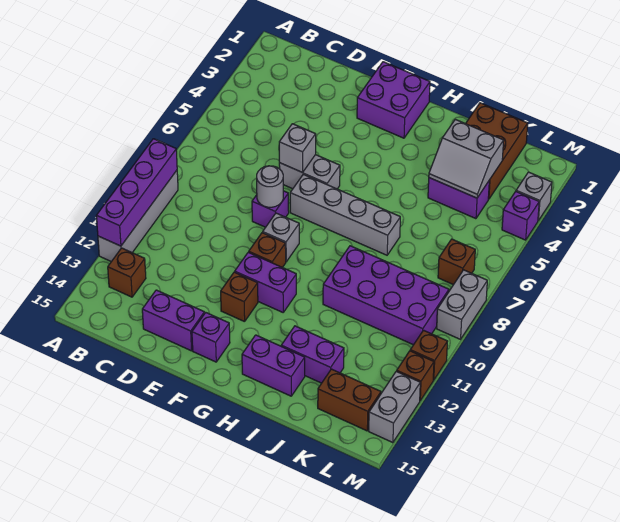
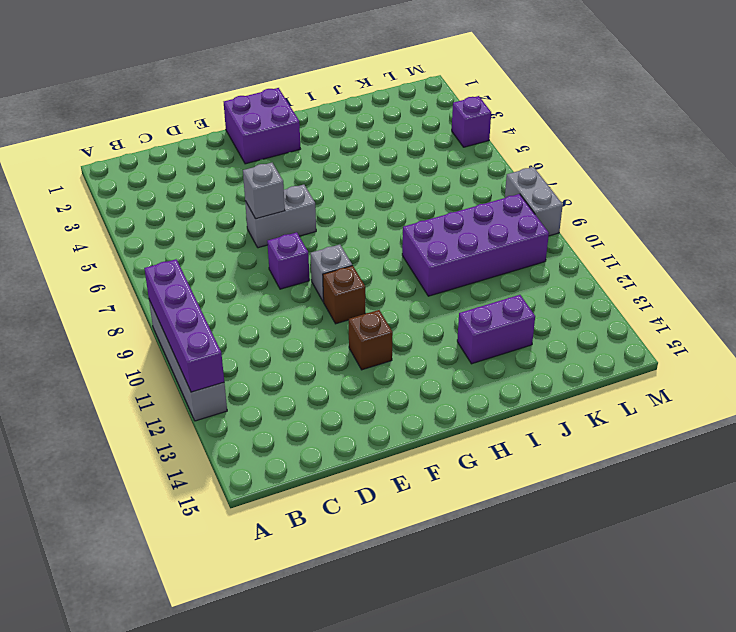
none -> brown brick B13 level 1
none -> purple brick D14:E14 level 1
none -> grey brick F7:I7 level 1

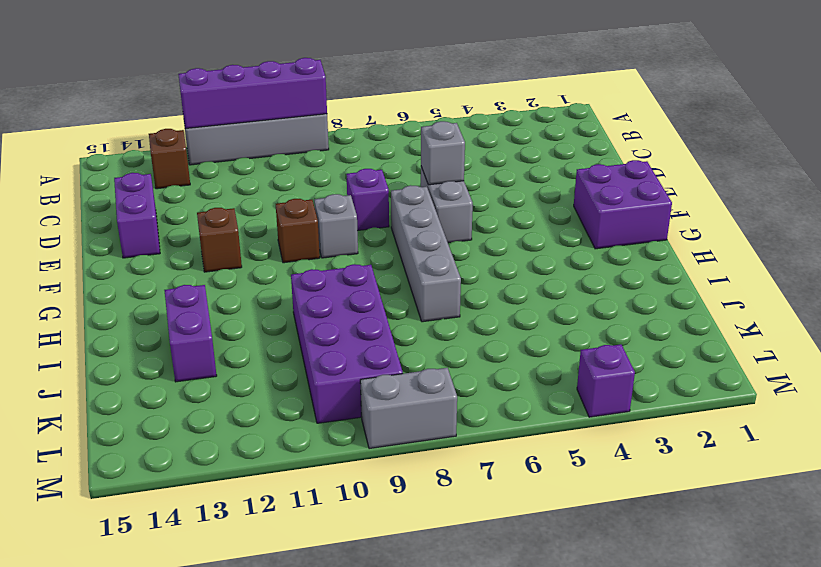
none -> purple brick F11:G11 level 1
none -> purple brick F14 level 1
none -> purple brick H14:I14 level 1

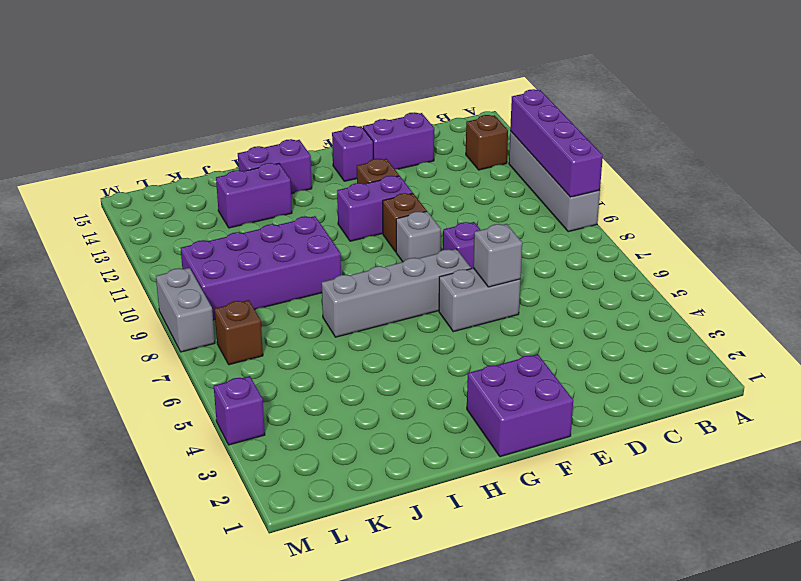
none -> brown brick J1:K3 level 1
none -> purple brick J4:K4 level 1
none -> brown brick K14:L14 level 1

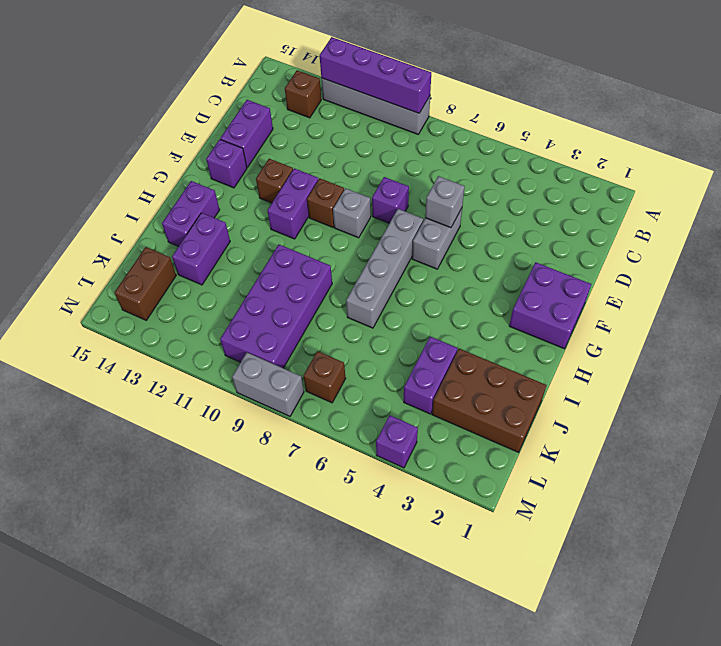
none -> grey brick M3 level 1
none -> brown brick M11 level 1
none -> brown brick M12 level 1

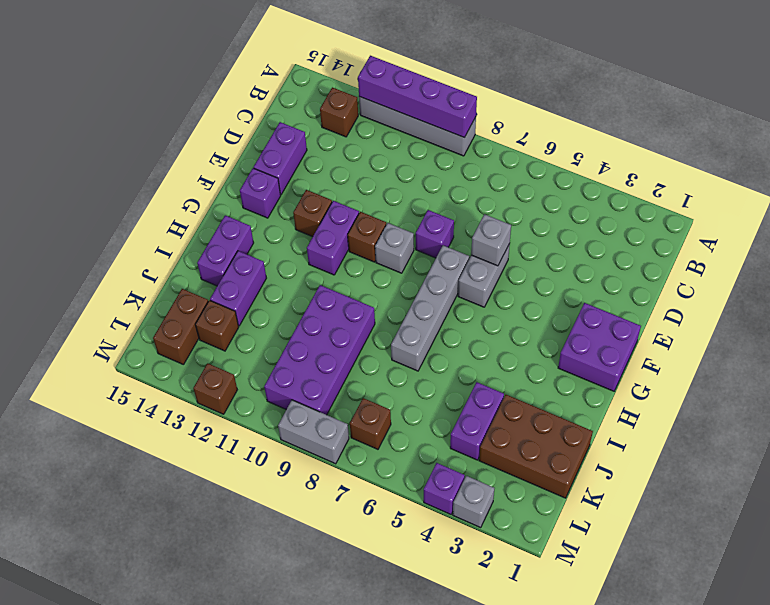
brown brick K13 level 1 -> brown brick M11 level 1
none -> grey brick M13:M14 level 1
none -> grey round brick E8 level 2
none -> grey slope J3:K4 level 2 top 3

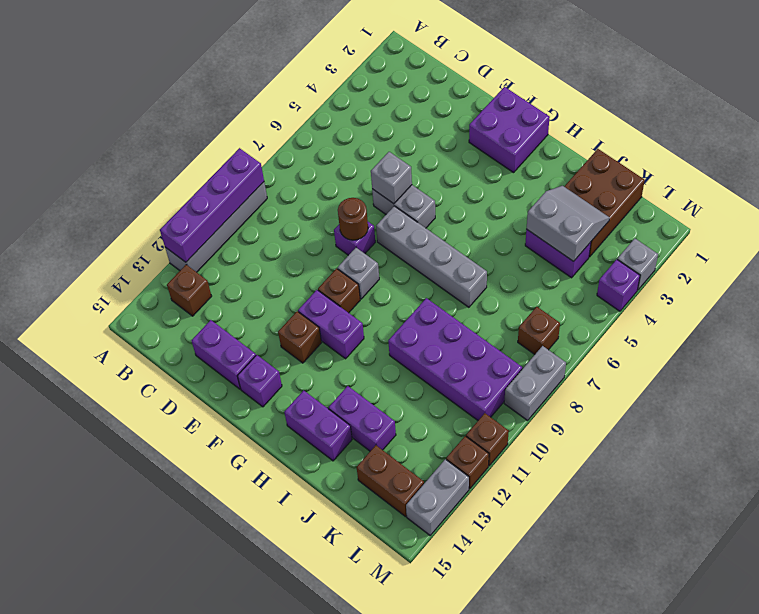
brown round brick E8 level 2 -> grey round brick E8 level 2
grey slope J3:K4 level 2 top 4 -> grey slope J3:K4 level 2 top 3

